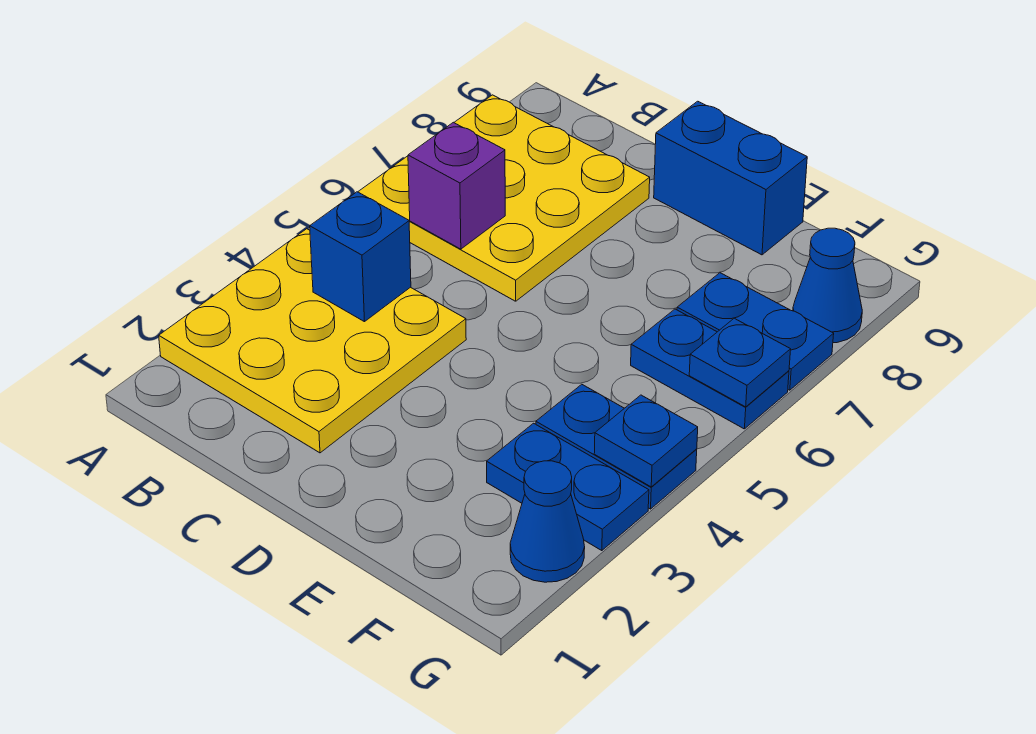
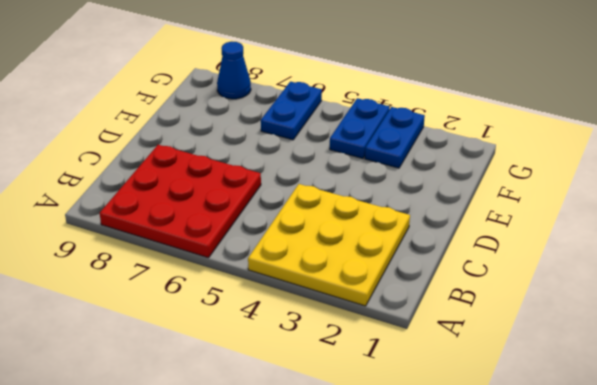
red plate A6:C8 level 1 -> yellow plate A6:C8 level 1
none -> blue brick D9:E9 level 1
none -> blue plate F7:G7 level 1
none -> blue cone G2 level 1

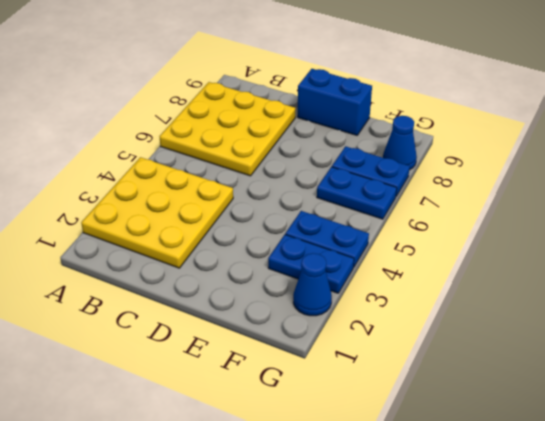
none -> blue brick B4 level 2
none -> purple brick B6 level 2
none -> blue plate G4 level 2

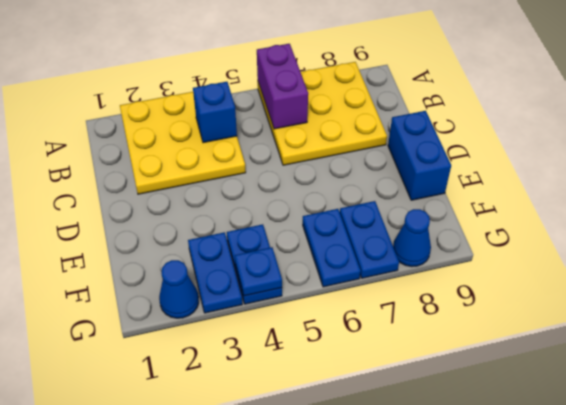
purple brick A6:B6 level 2 -> purple brick B6 level 2
none -> blue plate G6 level 2

